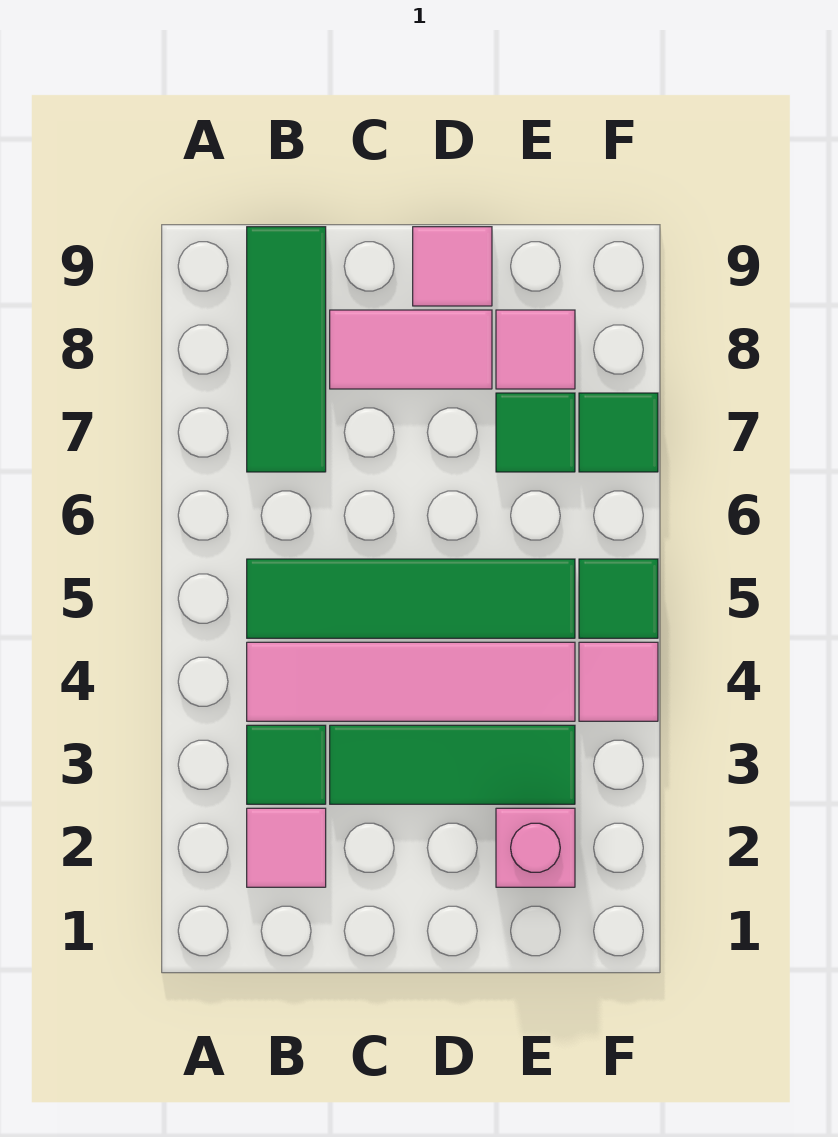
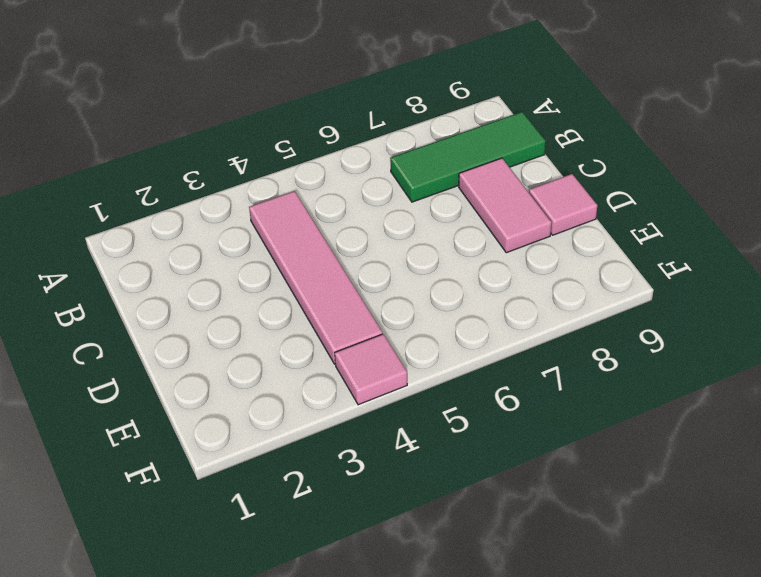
none -> pink tile B2 level 1
none -> green tile B3 level 1
none -> green tile B5:E5 level 1

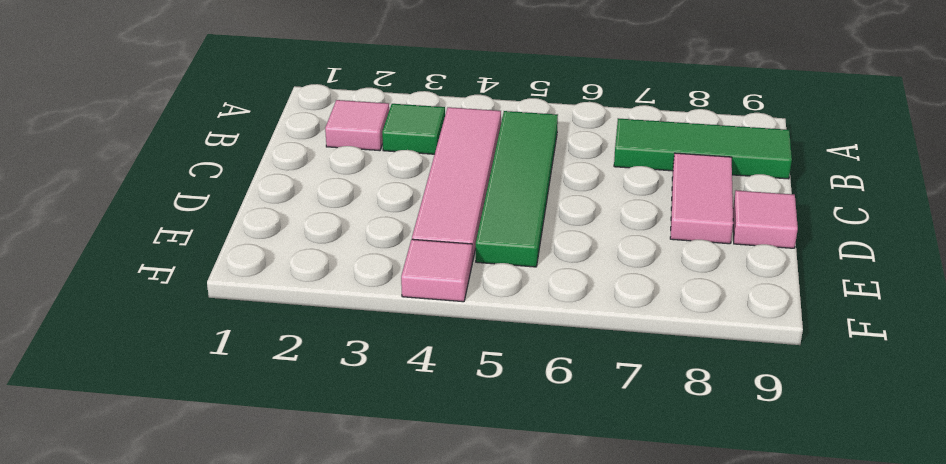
none -> green tile C3:E3 level 1
none -> pink brick E2 level 1
none -> green tile E7 level 1

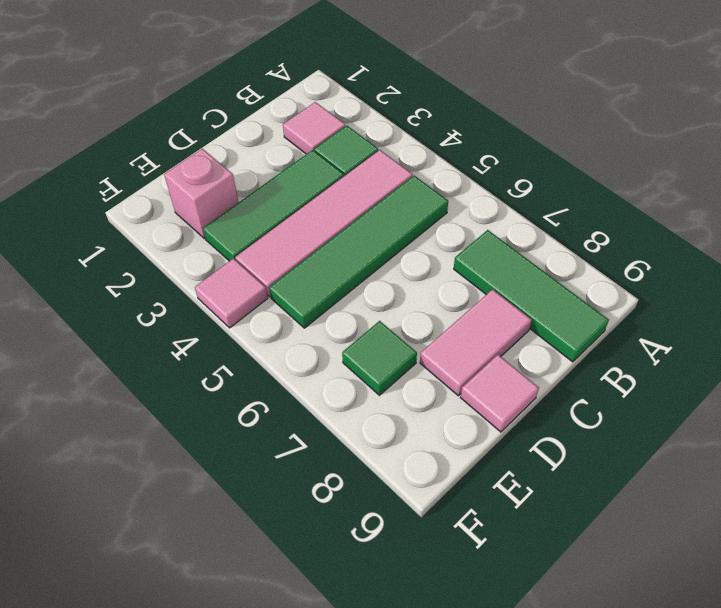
none -> pink tile E8 level 1
none -> green tile F5 level 1
none -> green tile F7 level 1

